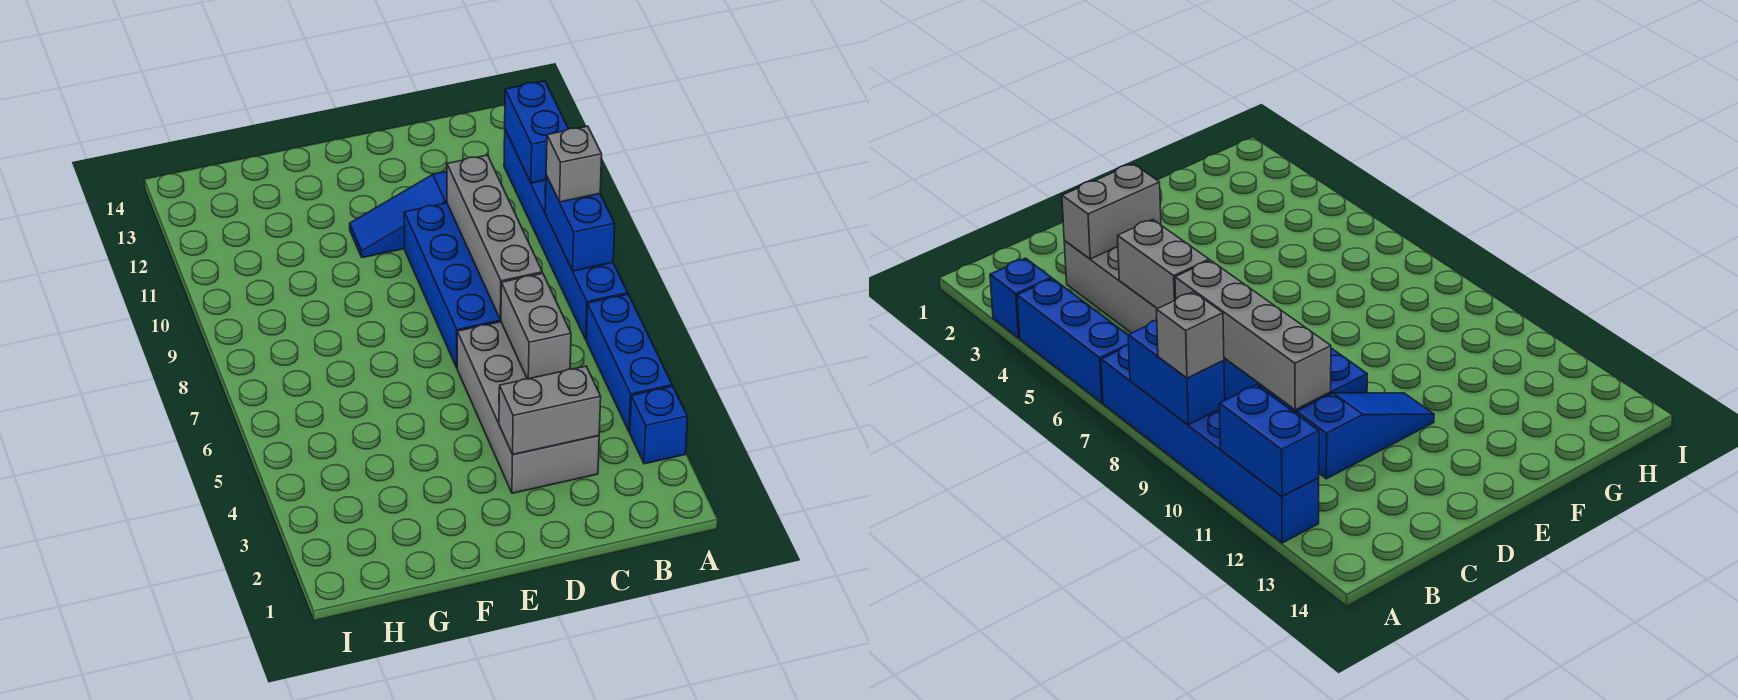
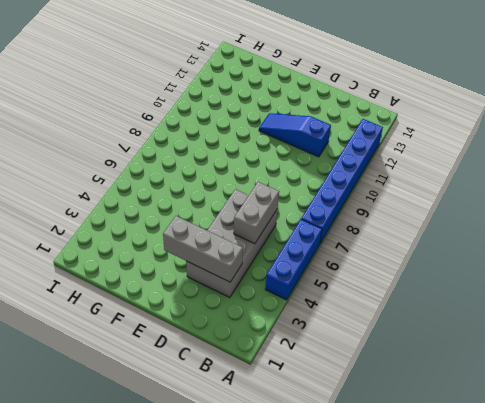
grey brick C3:E3 level 2 -> grey brick C3:D3 level 2
none -> blue brick A3 level 1
none -> blue brick C7:D10 level 1
none -> blue brick A8:A9 level 2

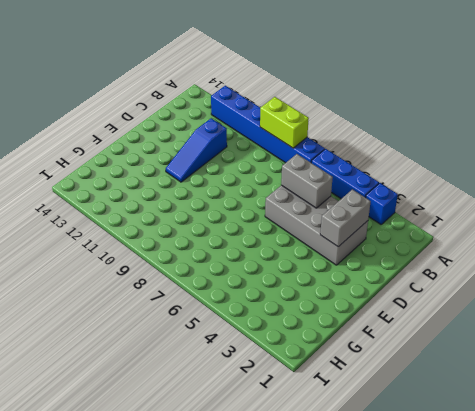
lime brick A8:A9 level 2 -> blue brick A8:A9 level 2
none -> blue brick C7:D10 level 1
none -> blue brick A11:A12 level 2
none -> grey brick C7:C10 level 2

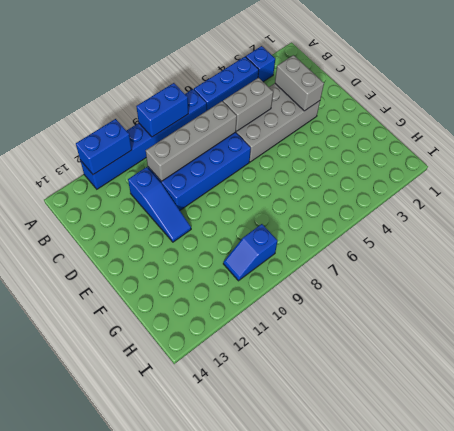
blue slope H9:H10 level 1 top 9 -> none
none -> grey brick A9 level 3

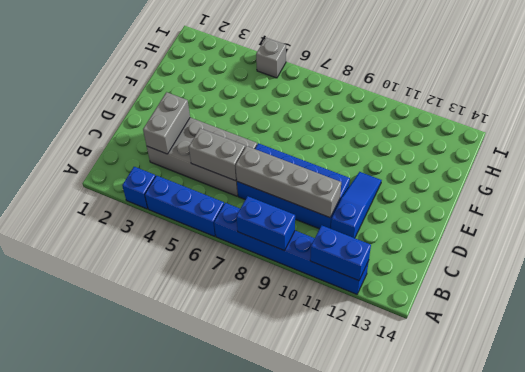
grey brick I5 level 1 -> grey brick A9 level 3

